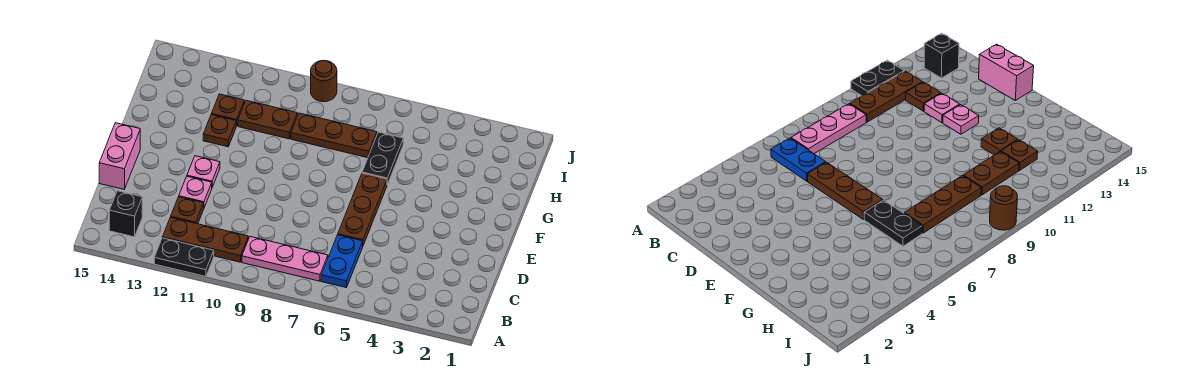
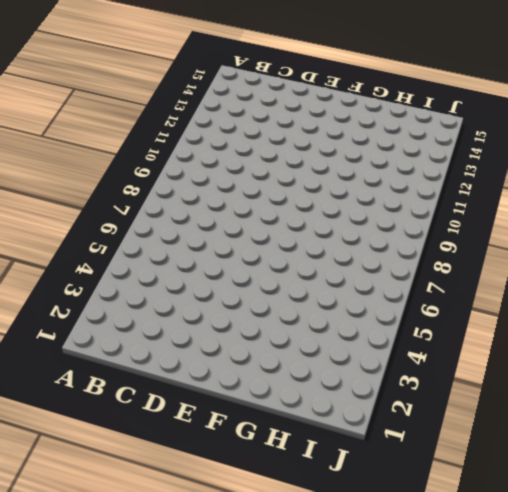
none -> black plate A11:A12 level 1
none -> blue plate B6:C6 level 1
none -> pink plate B7:B9 level 1

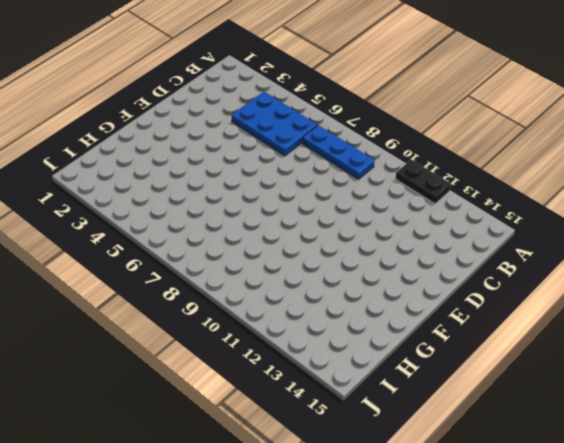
blue plate B4:C6 level 1 -> blue plate B6:C6 level 1
blue plate B7:B9 level 1 -> pink plate B7:B9 level 1
none -> brown plate B10:B12 level 1
none -> black brick B14 level 1
none -> brown plate C12 level 1

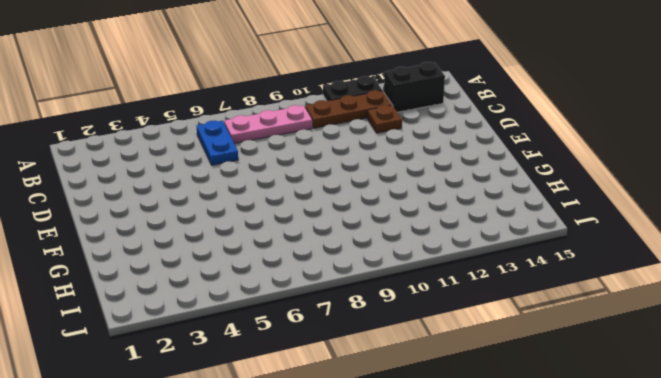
black brick B13:B14 level 1 -> black brick B14 level 1
none -> brown plate D6:F6 level 1
none -> pink plate D12 level 1
none -> pink brick D15:E15 level 1

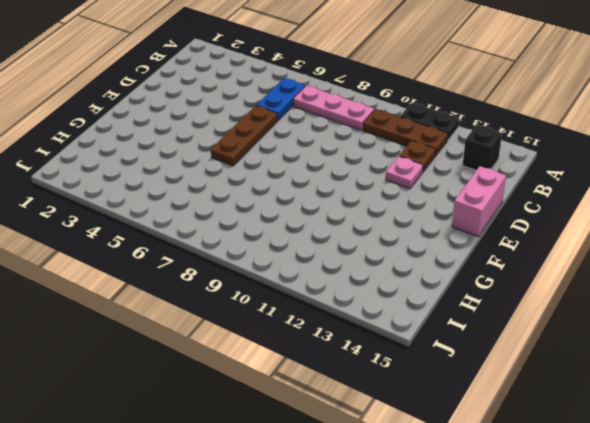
none -> pink plate E12 level 1
none -> black plate G6:H6 level 1
none -> brown plate G12 level 1

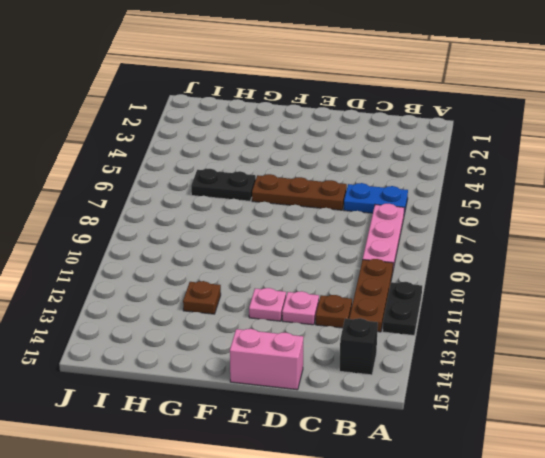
none -> brown plate H7:H9 level 1
none -> brown plate H10:H11 level 1
none -> brown plate H12 level 1

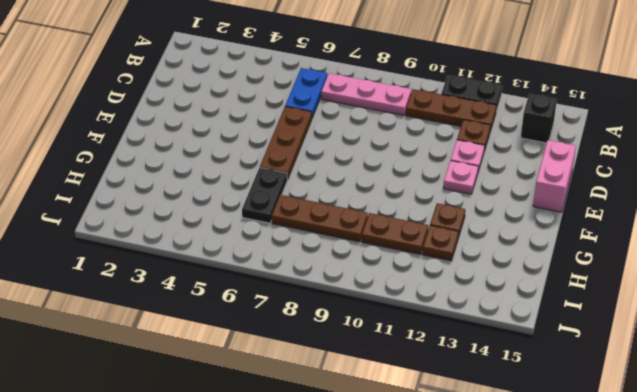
none -> brown round brick J9 level 1

